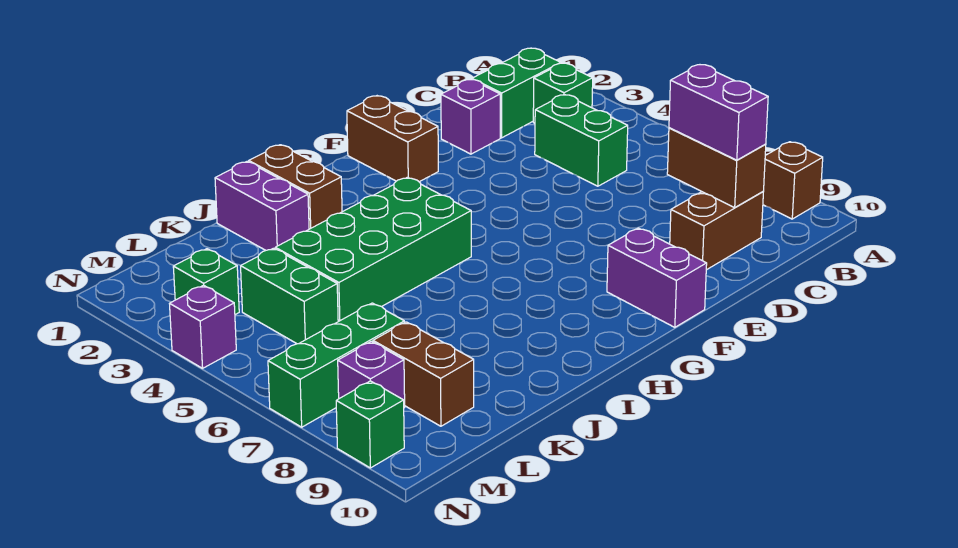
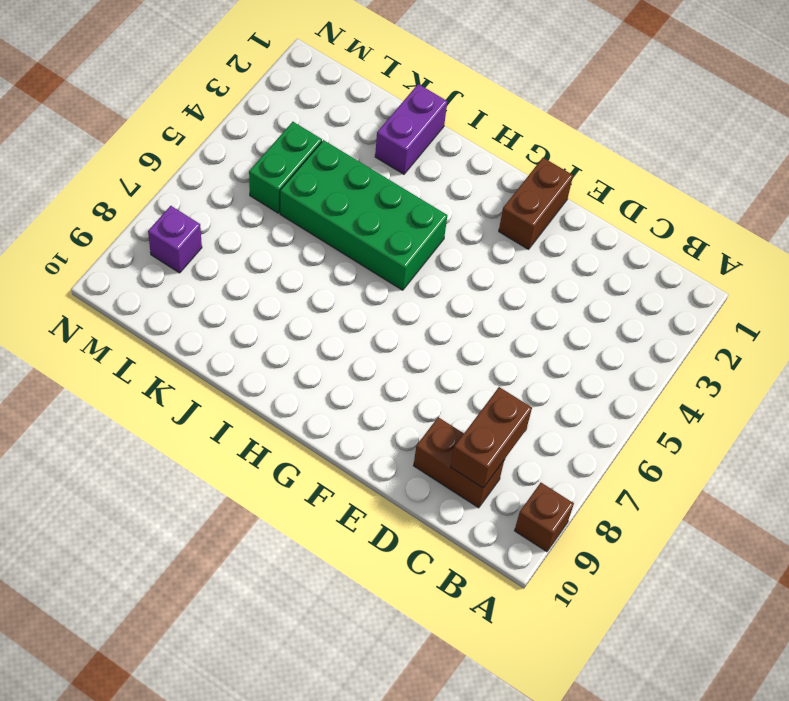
none -> green brick B2:C2 level 1
none -> green brick B3 level 1
none -> green brick C4:C5 level 1

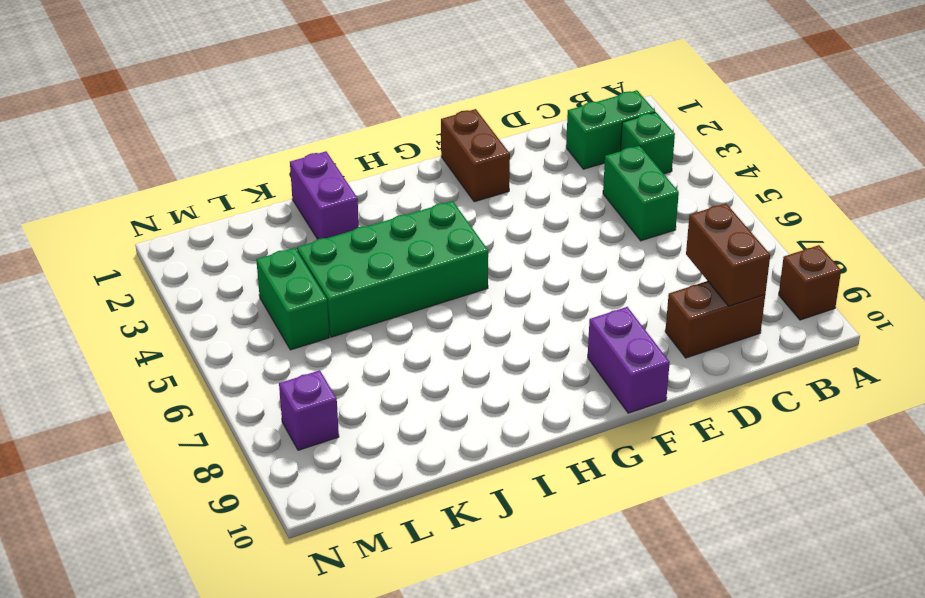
none -> purple brick D2 level 1
none -> brown brick I1:I2 level 1
none -> green brick L7:N7 level 1

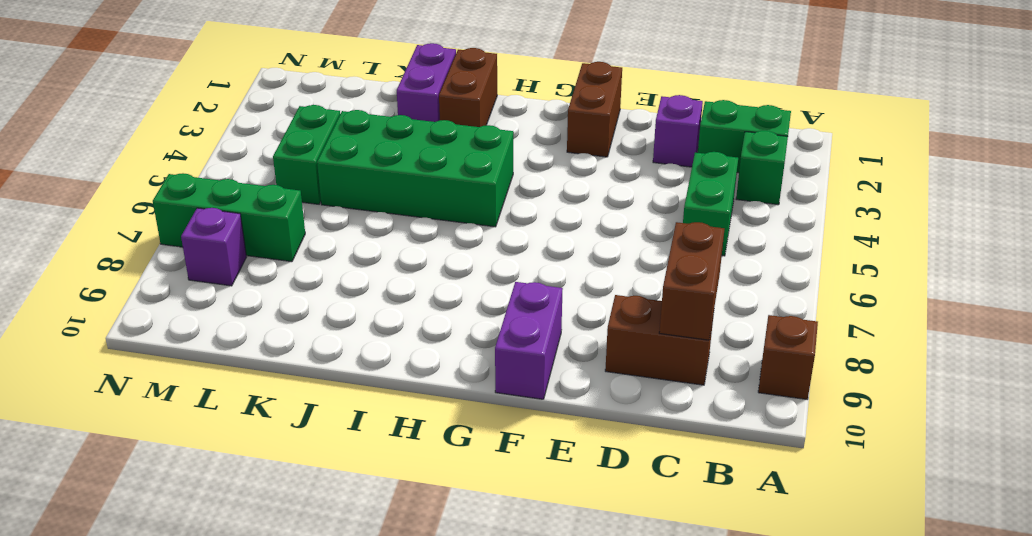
none -> brown brick L8:L9 level 1
none -> green brick M3 level 1
none -> purple brick N4 level 1

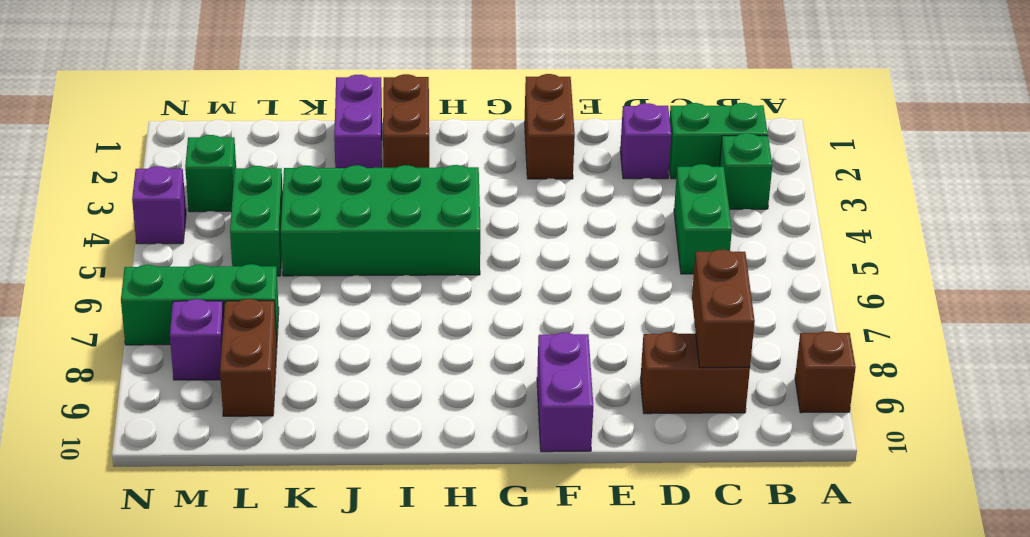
none -> green brick N9 level 1
none -> purple brick C8:C9 level 3

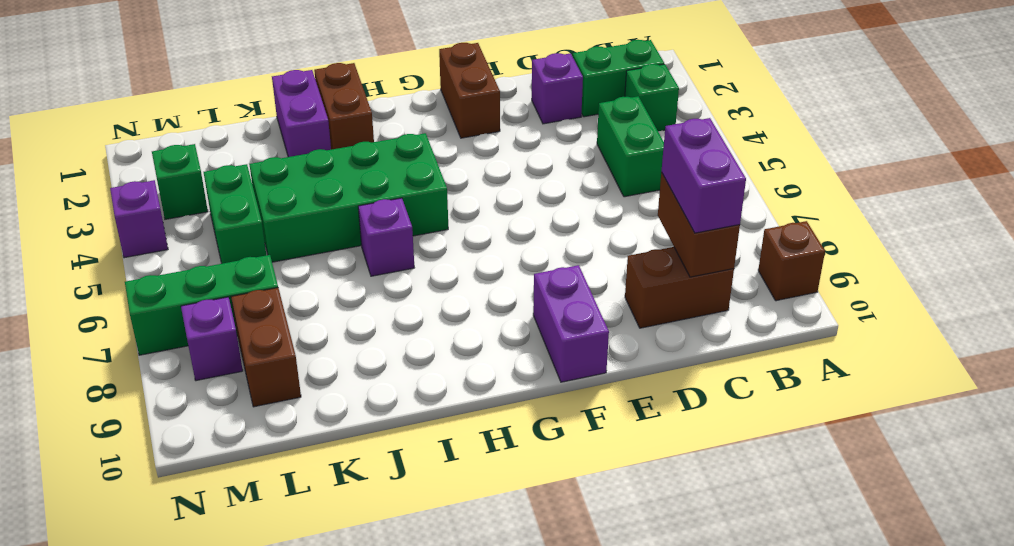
purple brick I6 level 1 -> none
none -> green brick N9 level 1

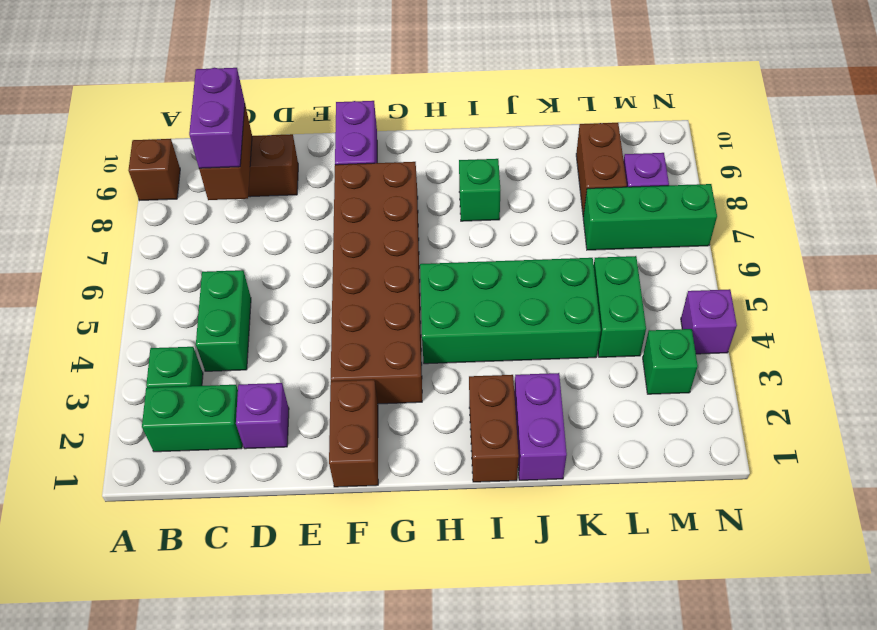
brown brick F3:G8 level 1 -> none
green brick I8 level 1 -> green brick N9 level 1

